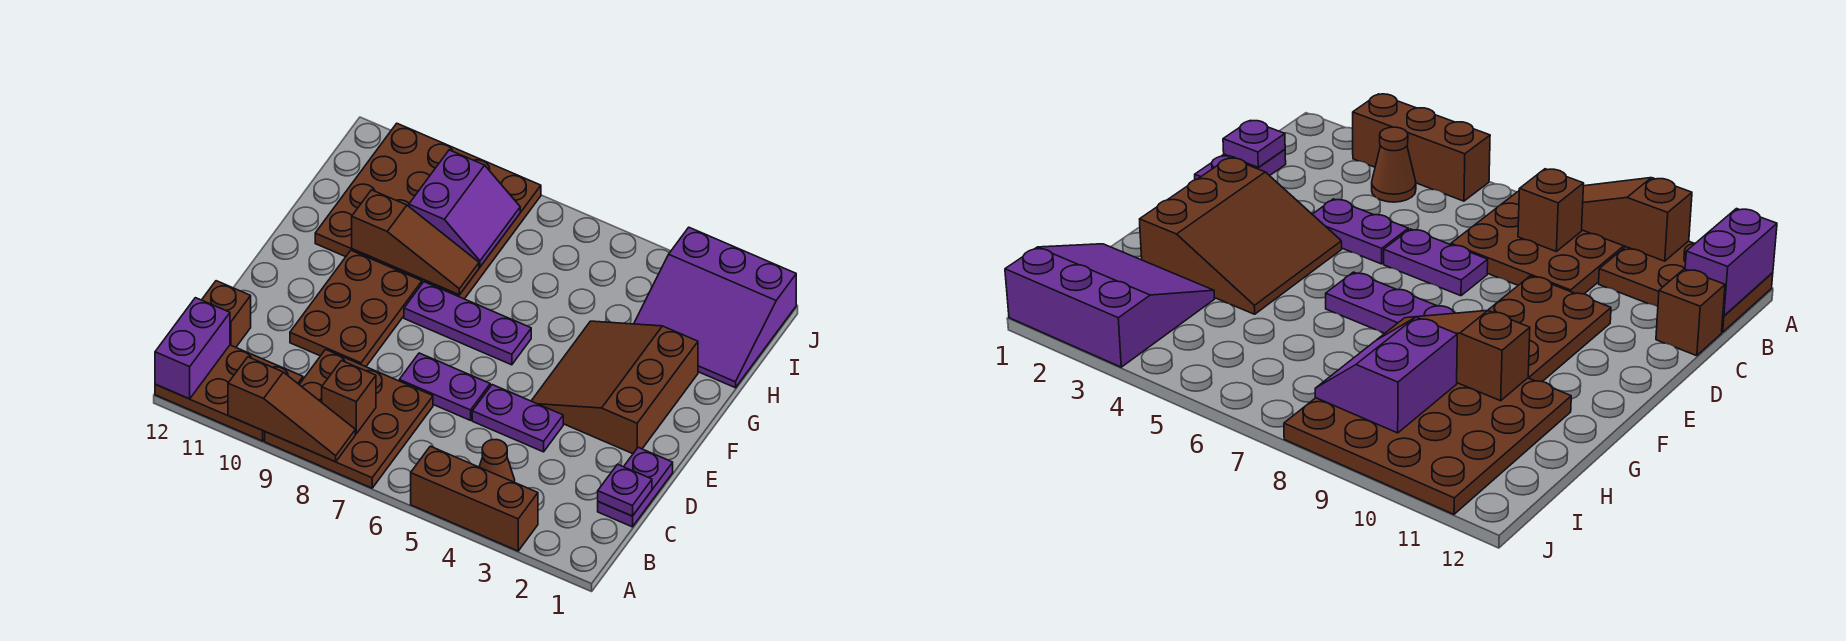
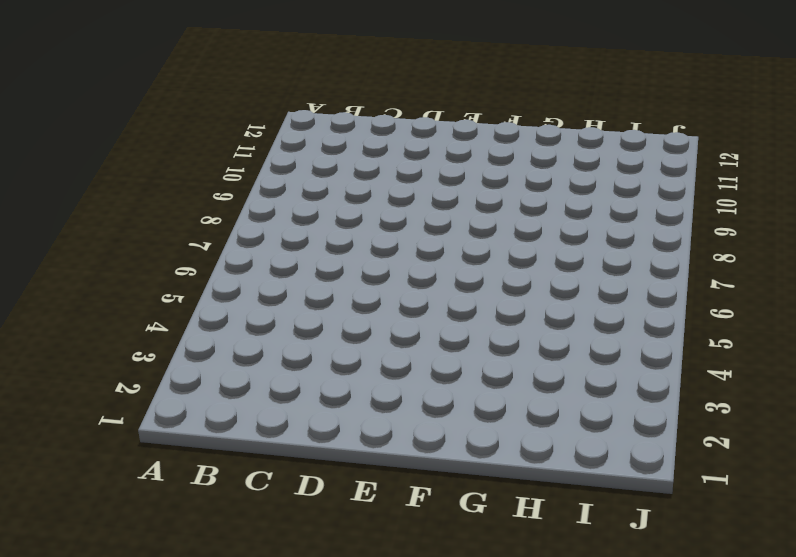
none -> brown brick A3:A5 level 1
none -> brown plate A7:C9 level 1
none -> brown plate A10:B12 level 1

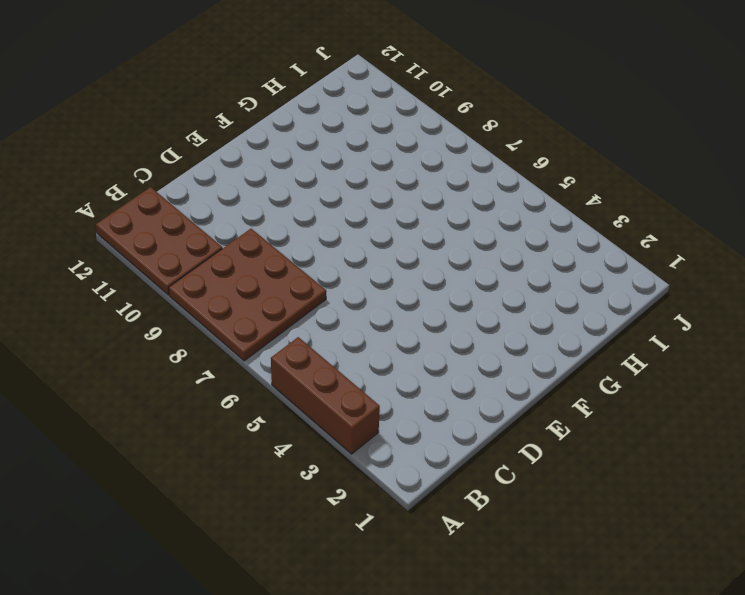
none -> brown cone B4 level 1
none -> purple plate C1:D1 level 1
none -> brown brick C12 level 1

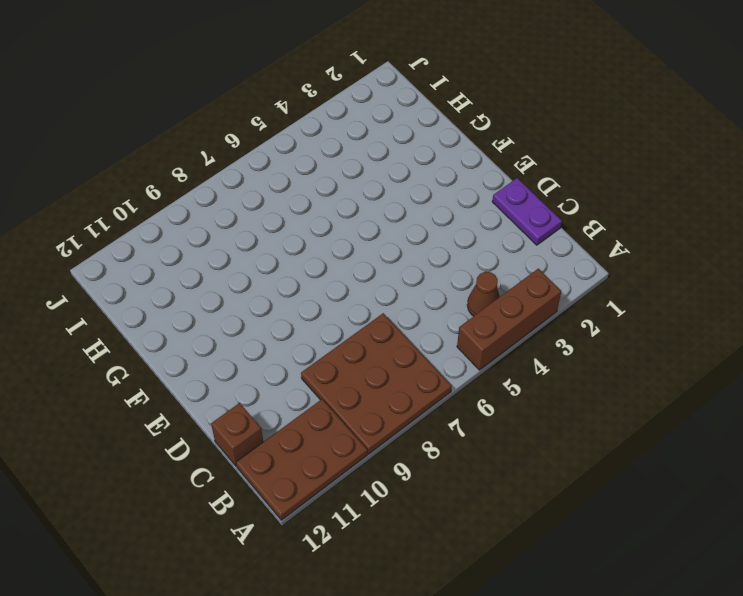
none -> purple plate D4:D5 level 1
none -> purple plate D6:D7 level 1
none -> brown plate D9:F10 level 1

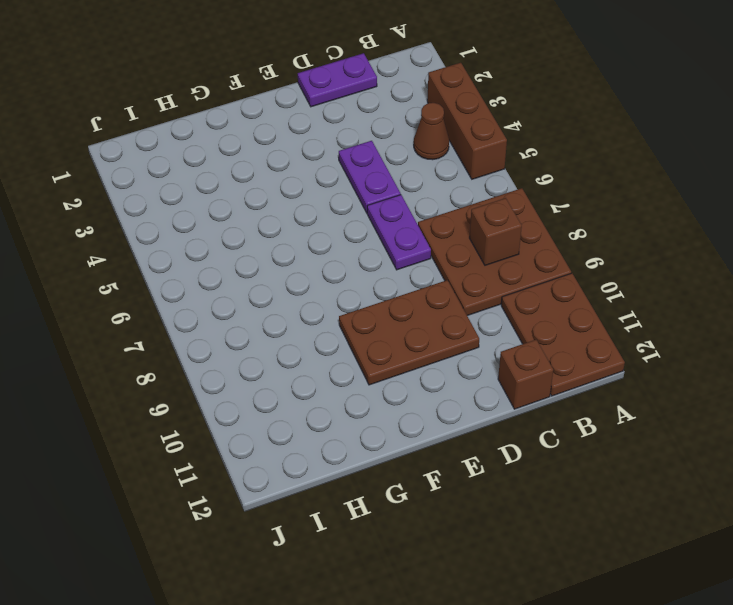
none -> brown slope E2:G4 level 1 top 2
none -> purple plate F6:F8 level 1
none -> brown plate G8:J11 level 1

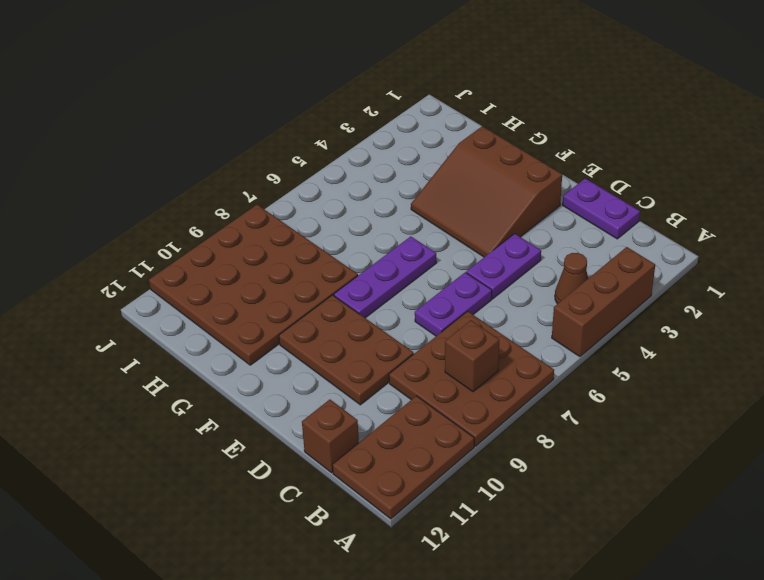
none -> purple slope H1:J3 level 1 top J
none -> brown slope A8:A10 level 2 top 10
none -> purple brick A12:B12 level 2

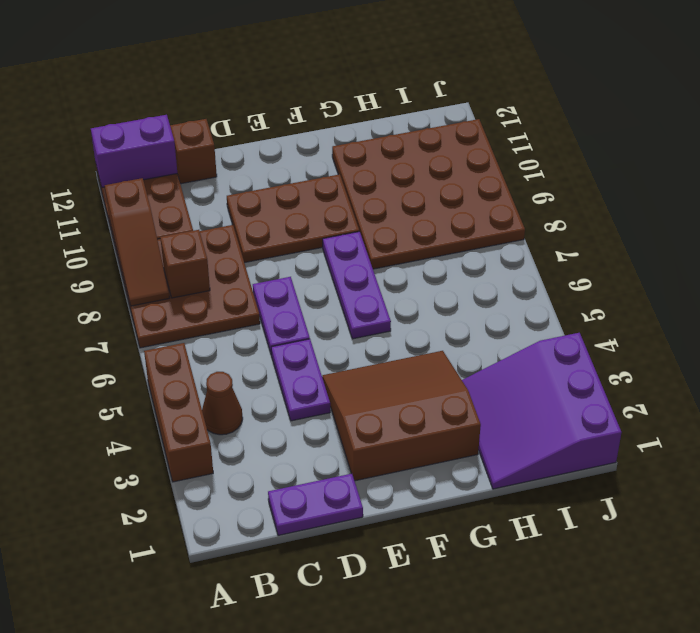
none -> purple plate C1 level 2
none -> brown slope G8:G10 level 2 top 10
none -> purple slope H8:I9 level 2 top 9

